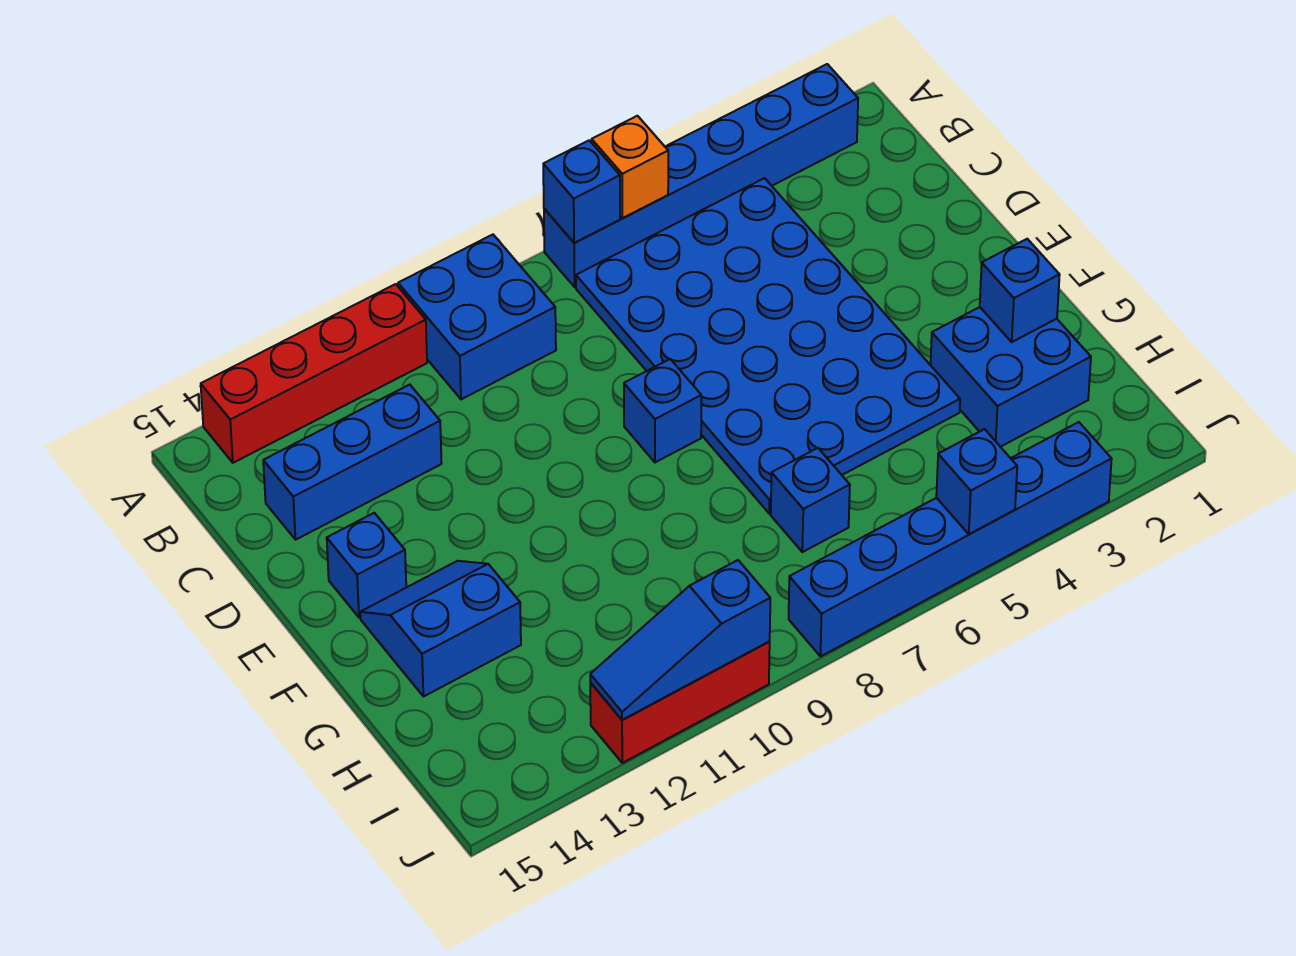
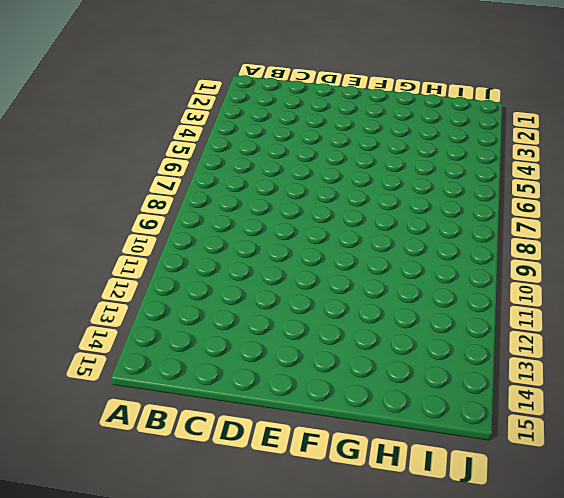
none -> blue brick A2:A7 level 1
none -> blue brick A9:B10 level 1
none -> red brick A11:A14 level 1

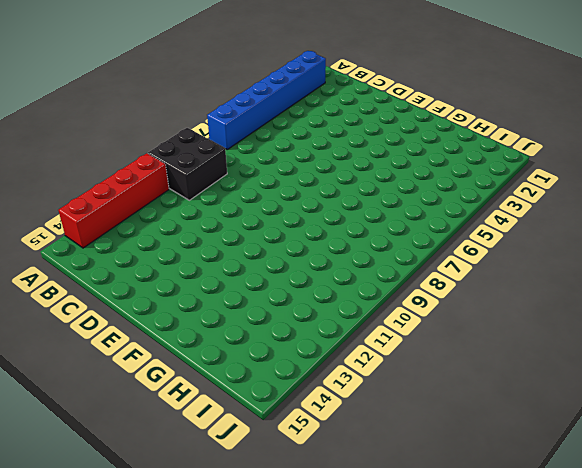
black brick A9:B10 level 1 -> blue brick A9:B10 level 1
none -> blue plate B4:G7 level 1
none -> blue brick C12:C14 level 1
none -> blue brick E8 level 1

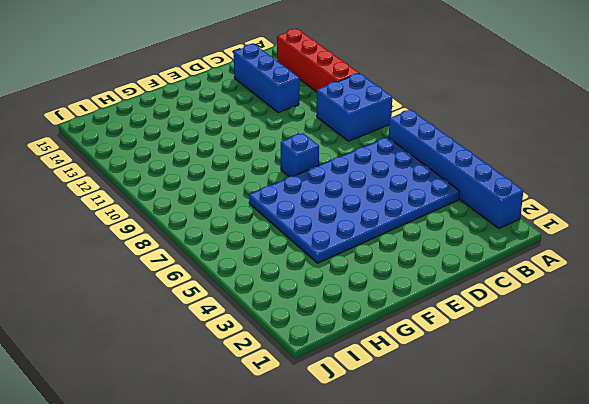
none -> blue brick E14 level 1
none -> blue slope F13:G14 level 1 top G
none -> blue brick G2:H3 level 1

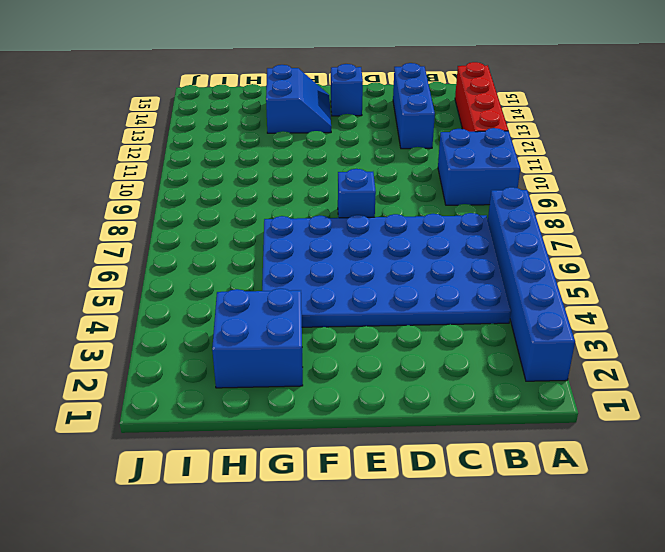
none -> blue brick H7 level 1
none -> blue brick J3:J8 level 1
none -> red brick J10:J12 level 1

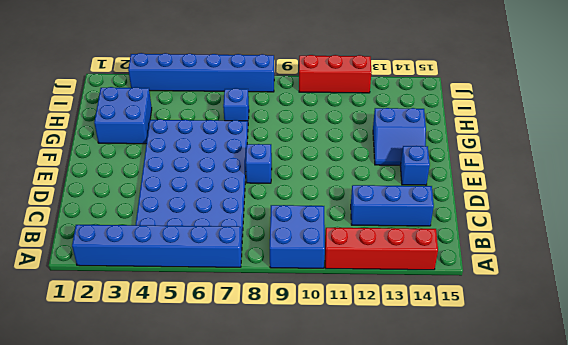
none -> orange brick A6 level 2
none -> blue brick A7 level 2
none -> blue brick G2 level 2

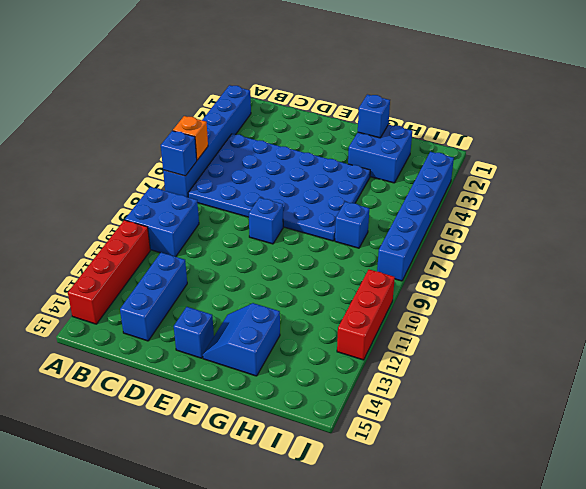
none -> blue brick J5 level 2
none -> blue slope J10:J12 level 2 top 10

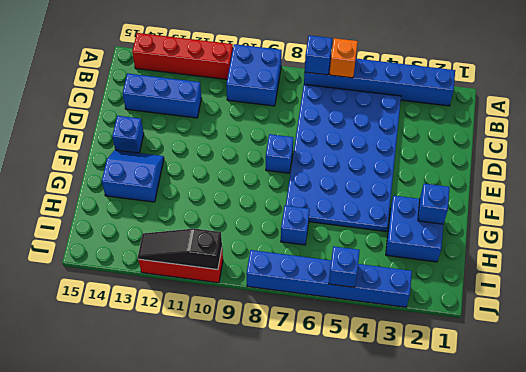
black slope J10:J12 level 2 top 10 -> blue slope J10:J12 level 2 top 10

